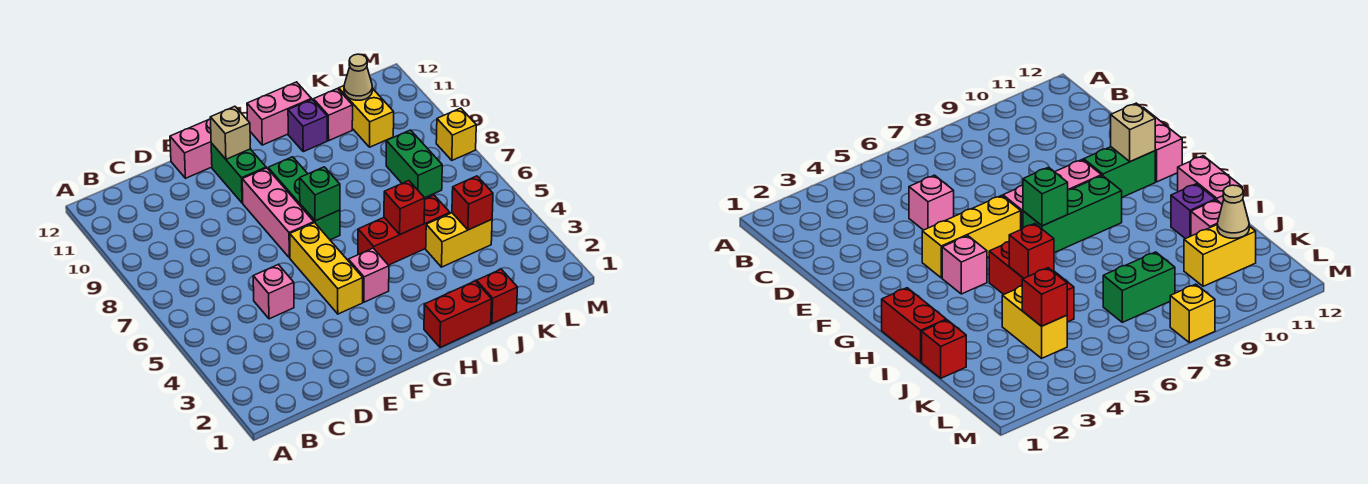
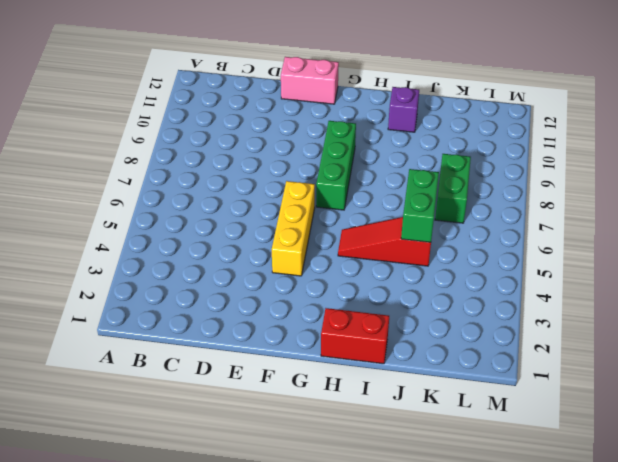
red slope H5:J5 level 1 top J -> red brick H5:J5 level 1
green brick J5:J6 level 2 -> green brick F10:F11 level 1
none -> pink brick D5 level 1
none -> pink brick F7:F9 level 1
none -> pink brick G4 level 1

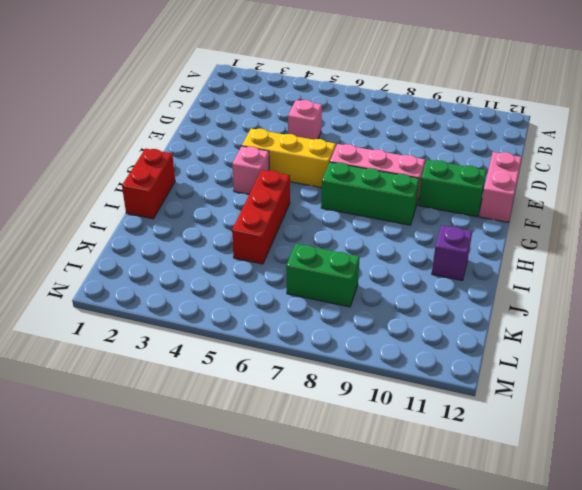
none -> pink brick H12:I12 level 1
none -> red brick J1 level 1
none -> yellow brick J4:K4 level 1

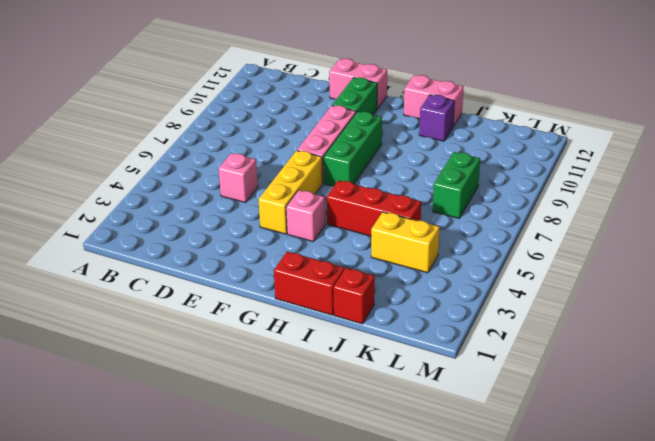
none -> pink brick J11 level 1
none -> yellow brick K10:K11 level 1
none -> yellow brick M8 level 1

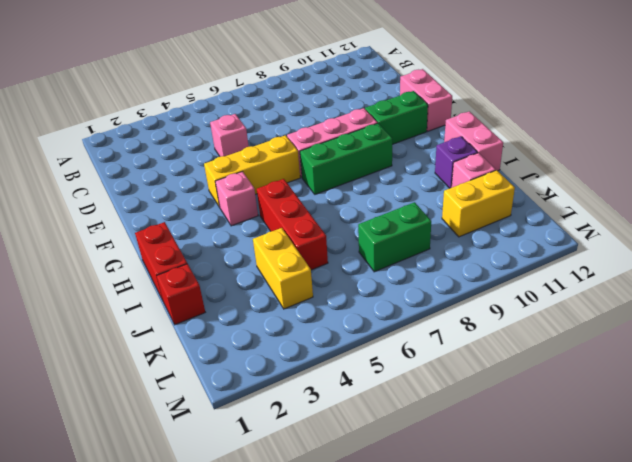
none -> yellow brick M8 level 1
none -> tan brick F11 level 2
none -> green brick G7 level 2

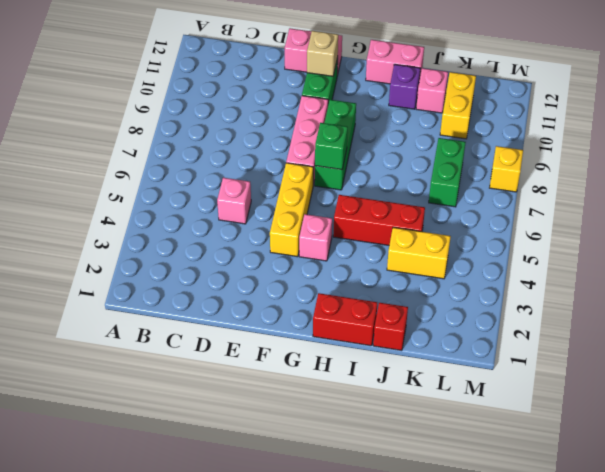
none -> red brick I5 level 2
none -> red brick K4 level 2
none -> tan cone K11 level 2

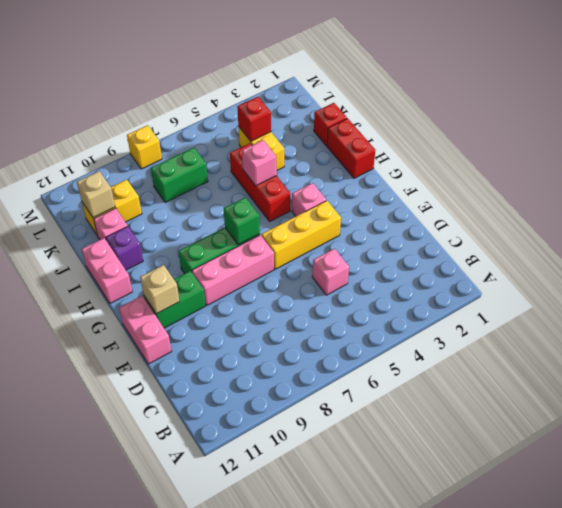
pink brick I5 level 2 -> red brick I5 level 2
tan brick K11 level 2 -> tan cone K11 level 2

